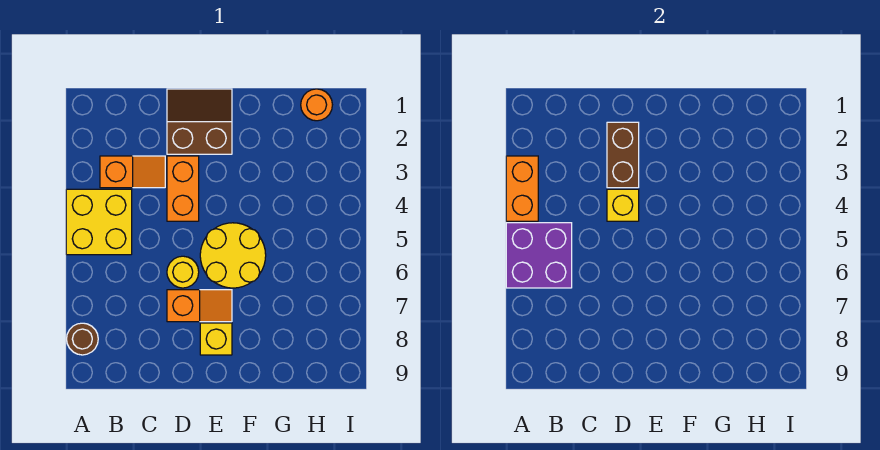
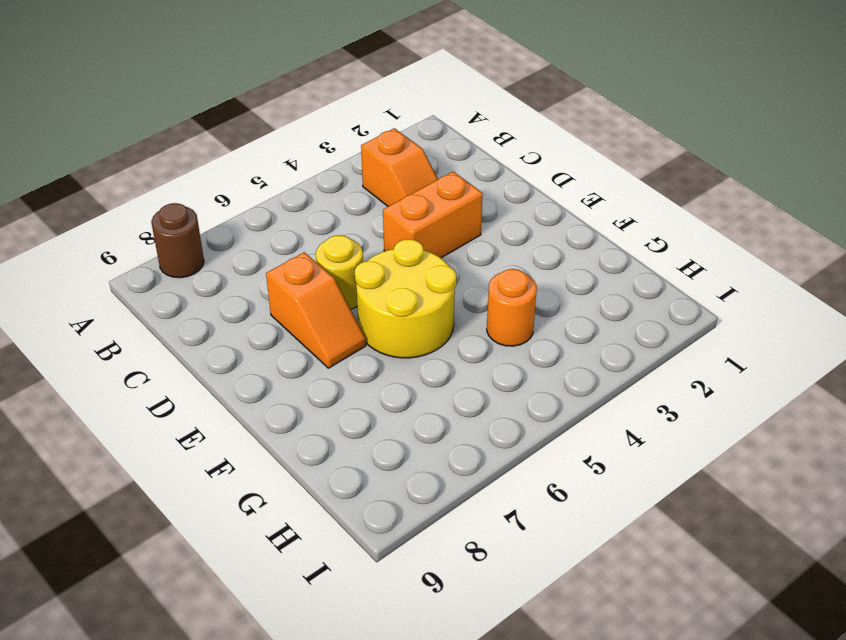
orange round brick G4 level 1 -> orange round brick H1 level 1
none -> yellow brick A4:B5 level 1
none -> brown slope D1:E2 level 1 top 2
none -> yellow brick E8 level 1

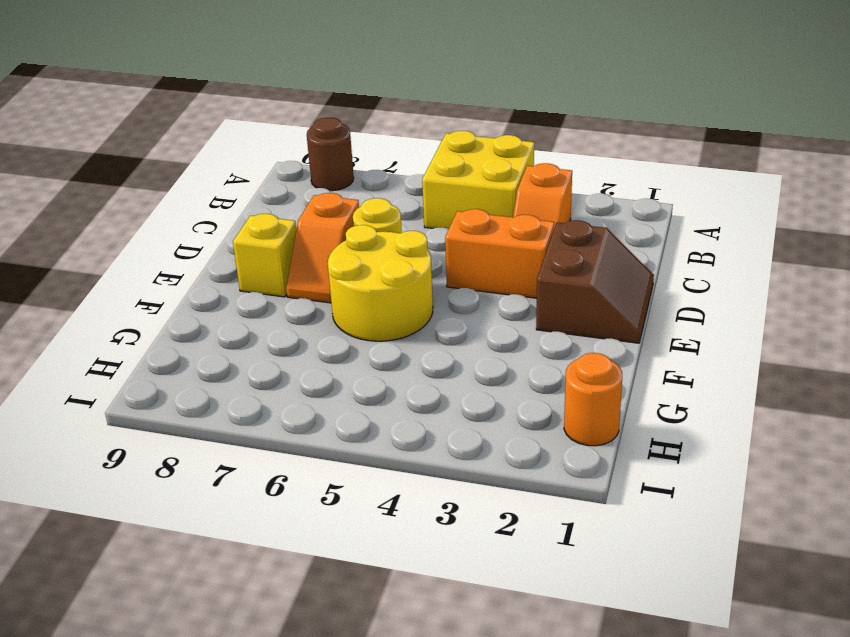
none -> orange brick A3:A4 level 2
none -> purple brick A5:B6 level 2
none -> brown brick D2:D3 level 2

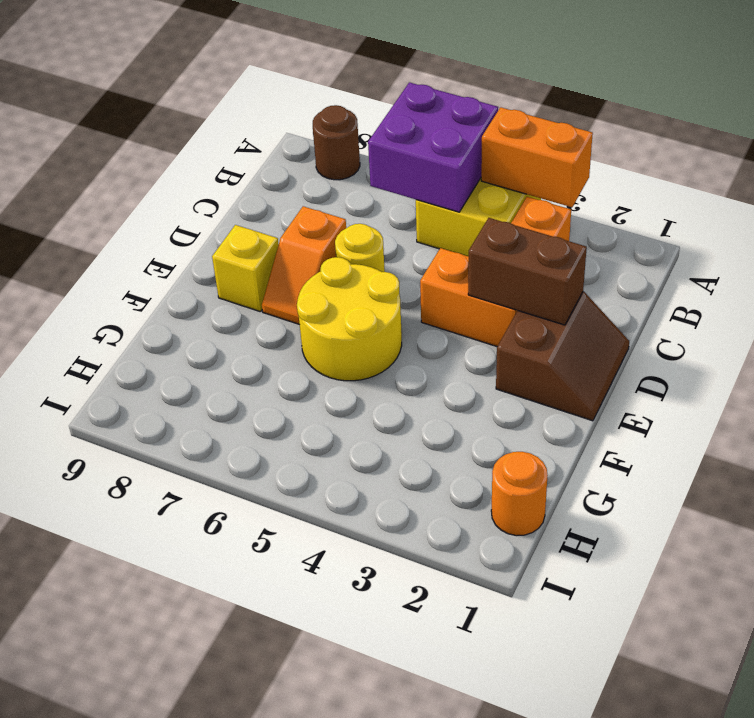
none -> yellow brick D4 level 2

